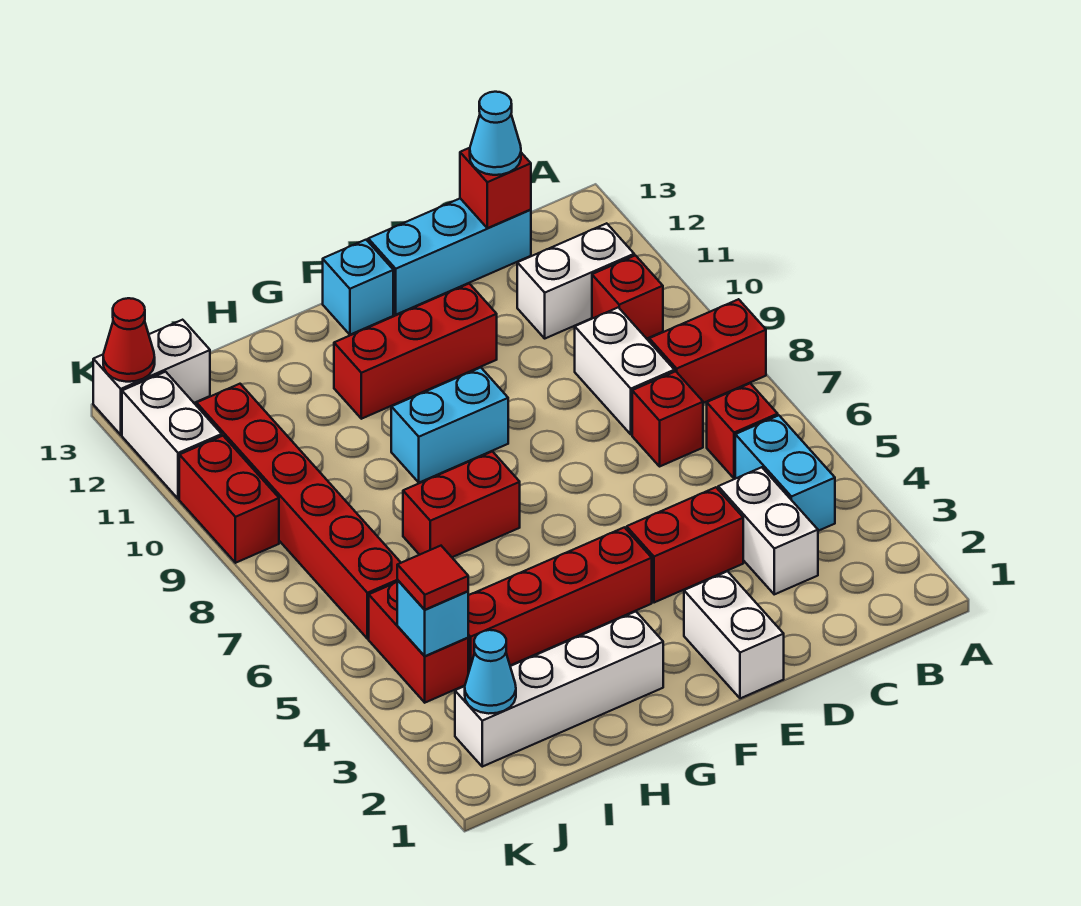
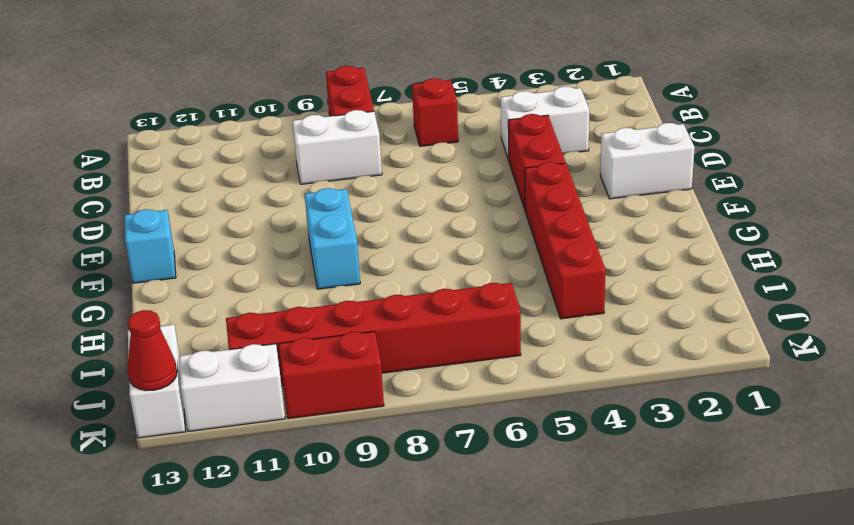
none -> cyan brick B4:B5 level 1
none -> red brick B10 level 1
none -> white brick B11:C11 level 1

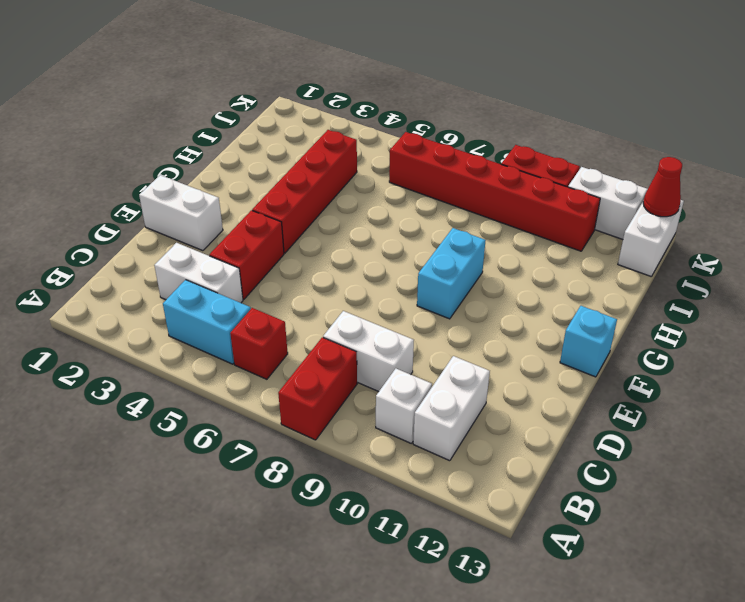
white brick B10 level 1 -> red brick B10 level 1
none -> red brick C7 level 1
none -> cyan brick C13:E13 level 1
none -> red brick E11:G11 level 1

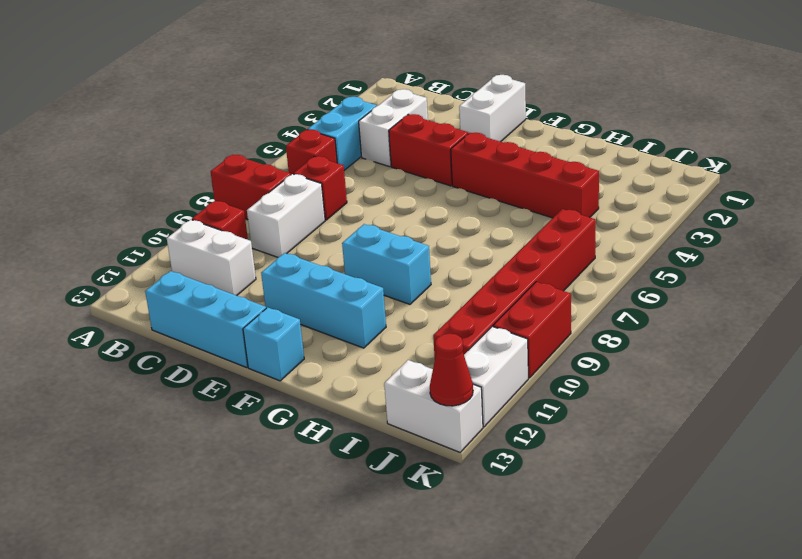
cyan brick E11:G11 level 1 -> red brick E11:G11 level 1
none -> white brick G2:J2 level 1
none -> red brick G7:H7 level 1
none -> red brick J4:J5 level 1

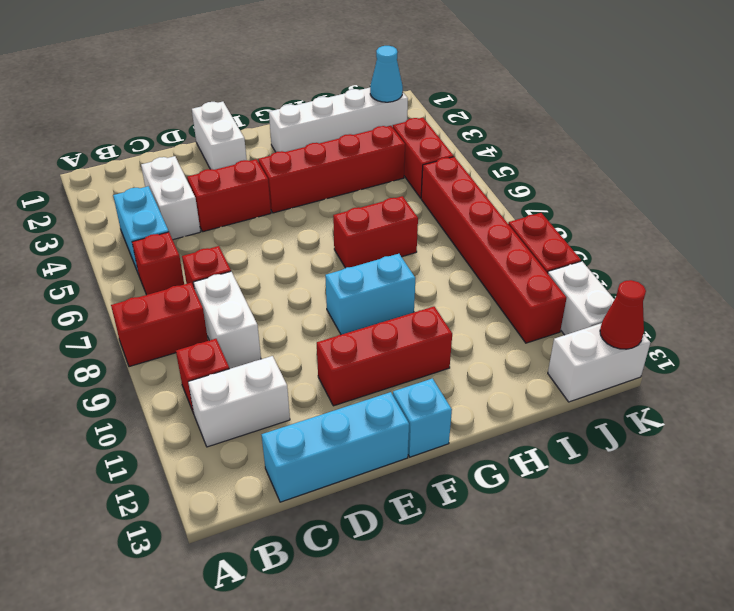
none -> red brick C13 level 2
none -> cyan brick J4 level 2
none -> cyan cone C13 level 3

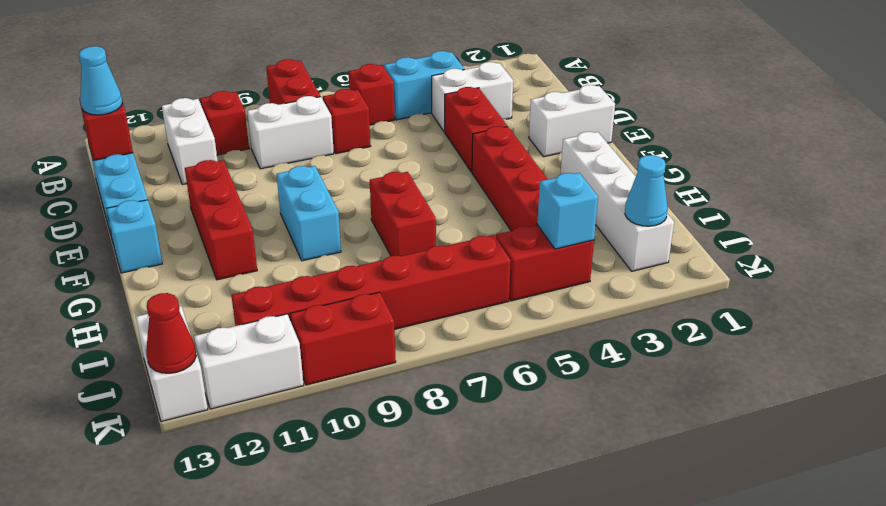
none -> red tile J4 level 3

